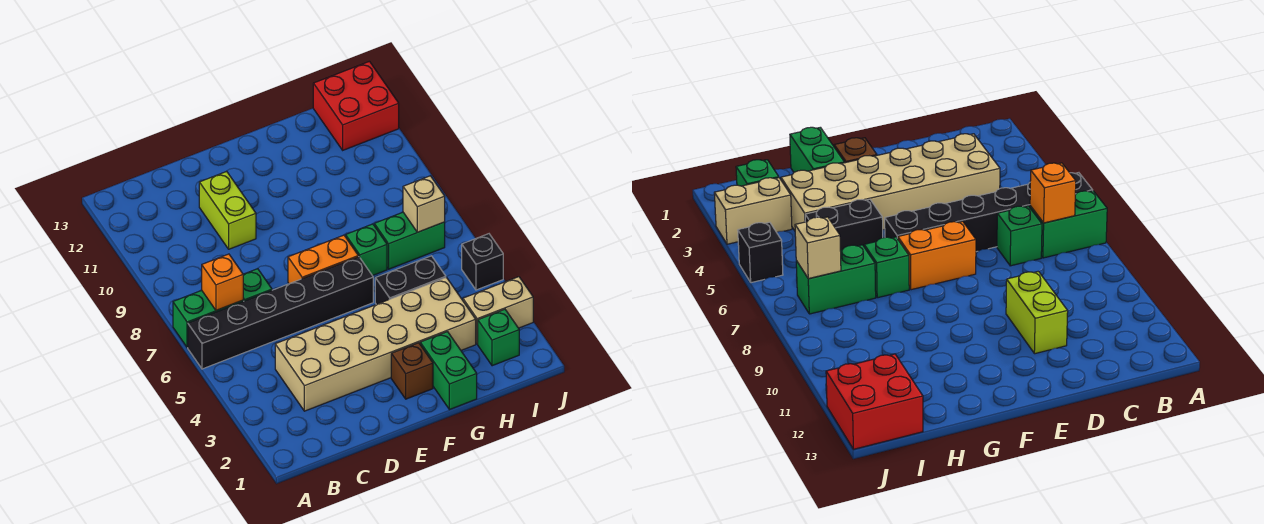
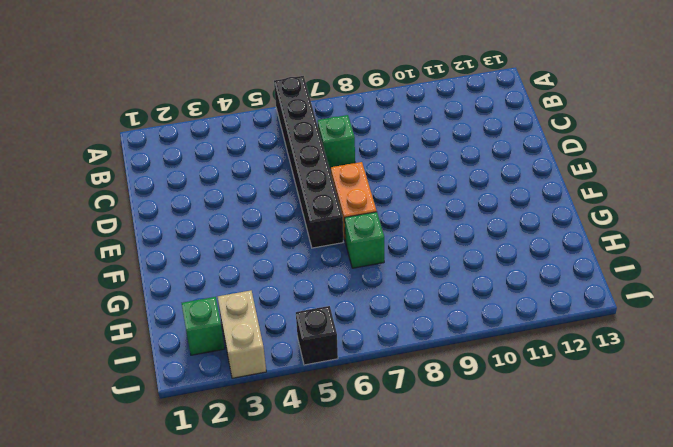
none -> green brick A7:B7 level 1
none -> tan brick C3:H4 level 1
none -> lime brick D10:D11 level 1

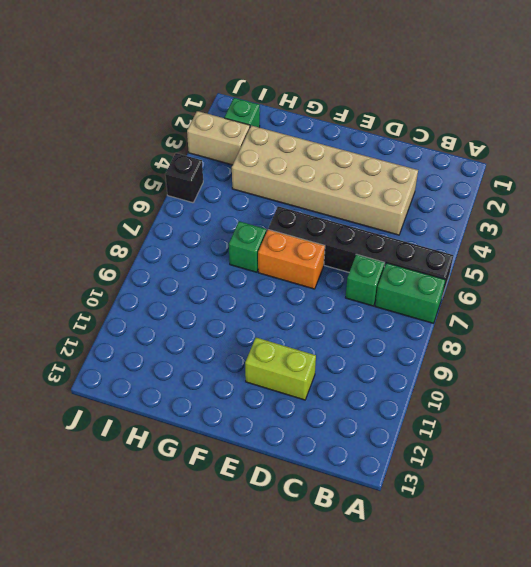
lime brick D11:E11 level 1 -> lime brick D10:D11 level 1
none -> brown brick F2 level 1
none -> green brick G1:G2 level 1
none -> black brick G5:H5 level 1

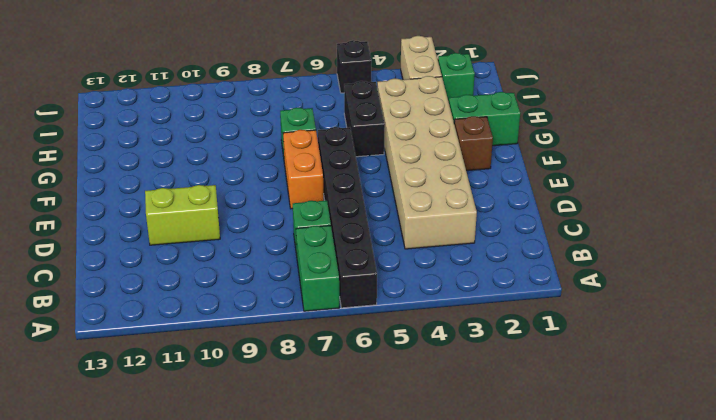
none -> green brick H7:I7 level 1
none -> red brick I12:J13 level 1
none -> orange brick B7 level 2

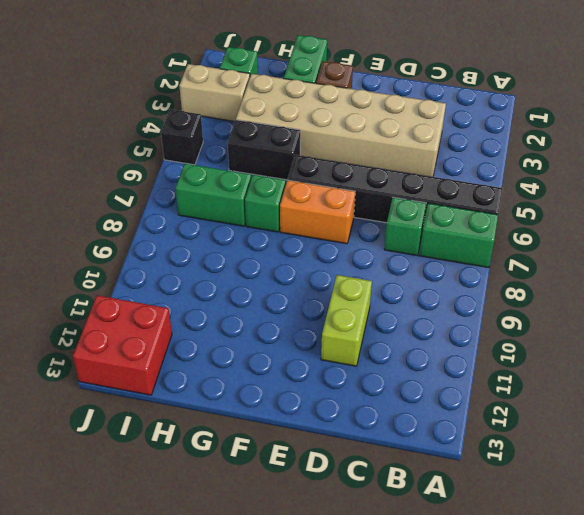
none -> orange brick B7 level 2
none -> tan brick I7 level 2

